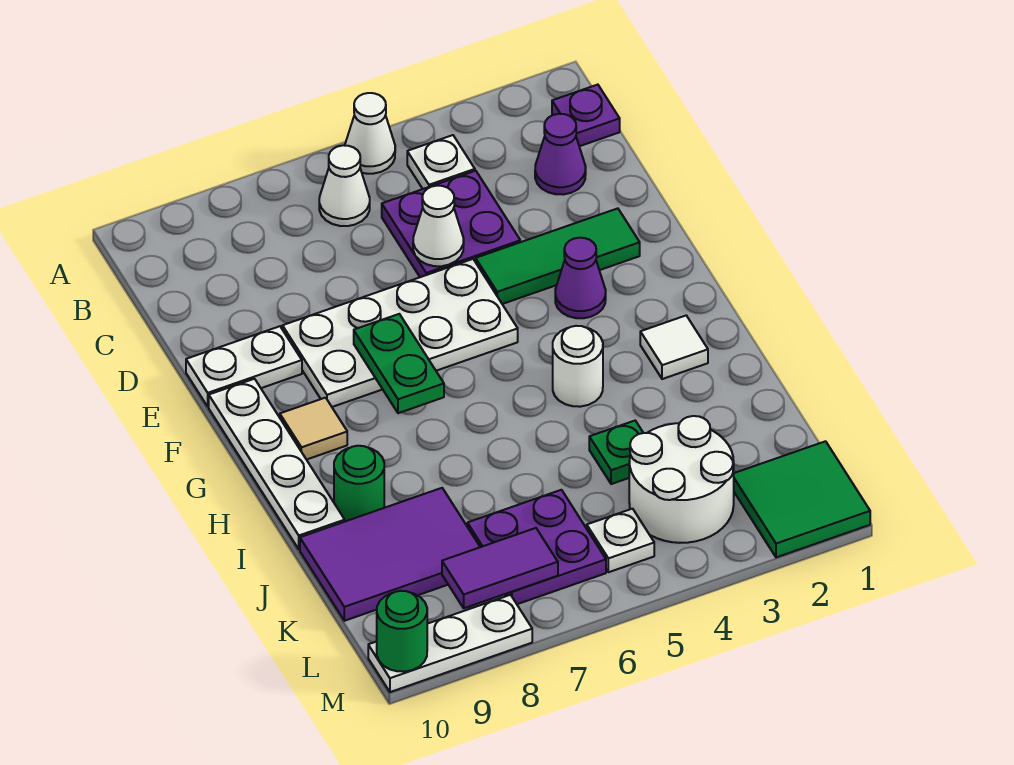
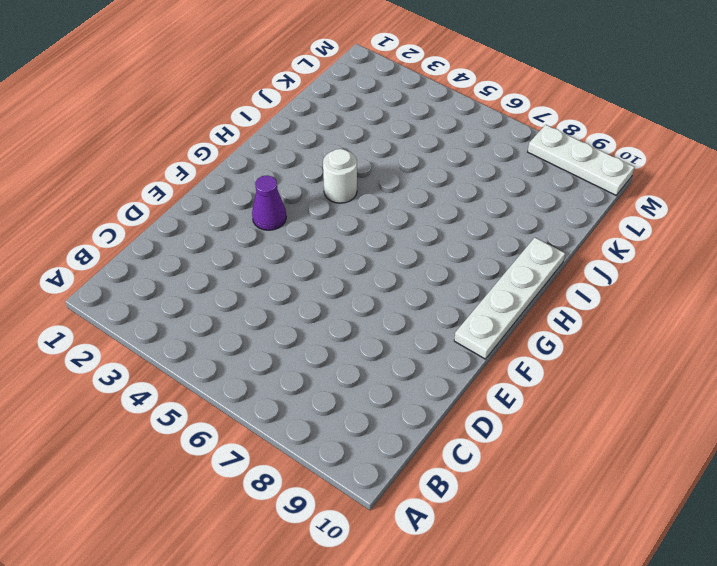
none -> white cone A5 level 1
none -> purple plate B1 level 1
none -> white plate B4 level 1

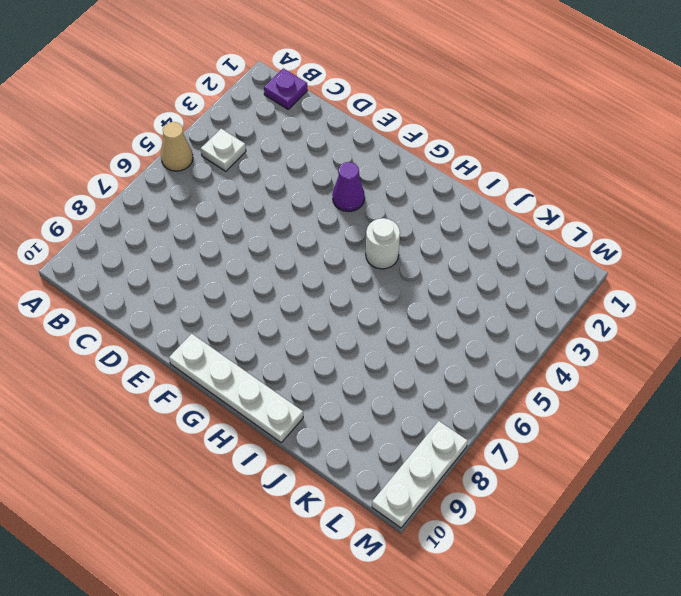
tan cone A5 level 1 -> white cone A5 level 1
none -> white cone B6 level 1
none -> purple cone C2 level 1
none -> purple plate C4:D5 level 1

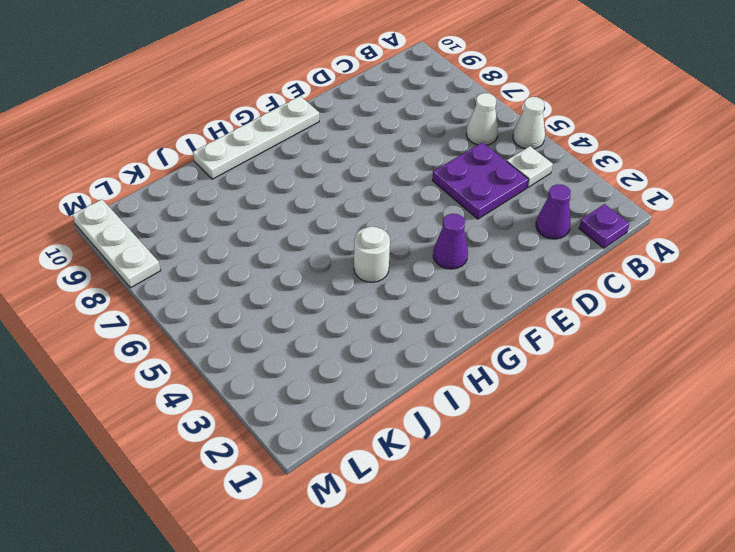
none -> green tile E2:E4 level 1
none -> white plate E5:F8 level 1
none -> white plate E9:E10 level 1

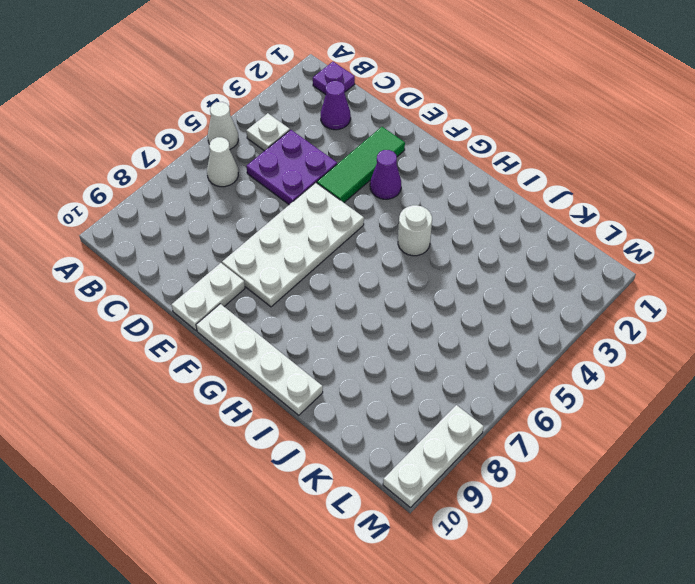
none -> tan tile G9 level 1
none -> white tile H2 level 1
none -> green round brick I9 level 1

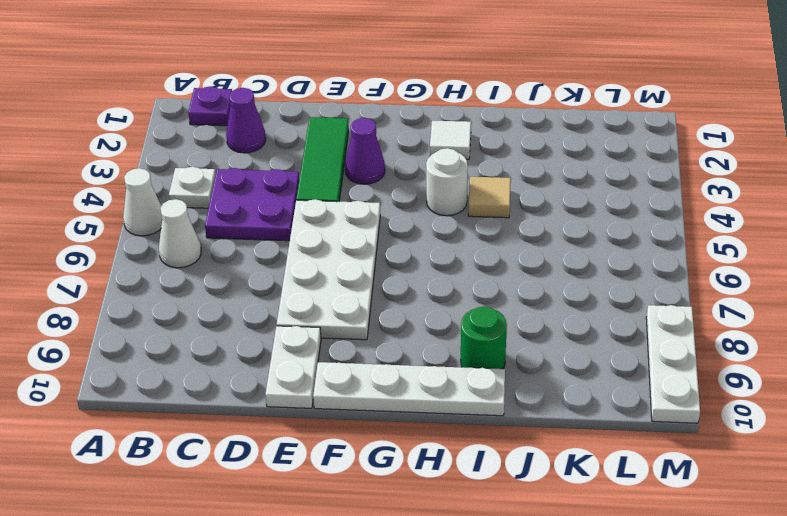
tan tile I4 level 1 -> tan tile G9 level 1
none -> green plate J4 level 1
none -> purple tile J8:K10 level 1
none -> white round brick K3:L4 level 1

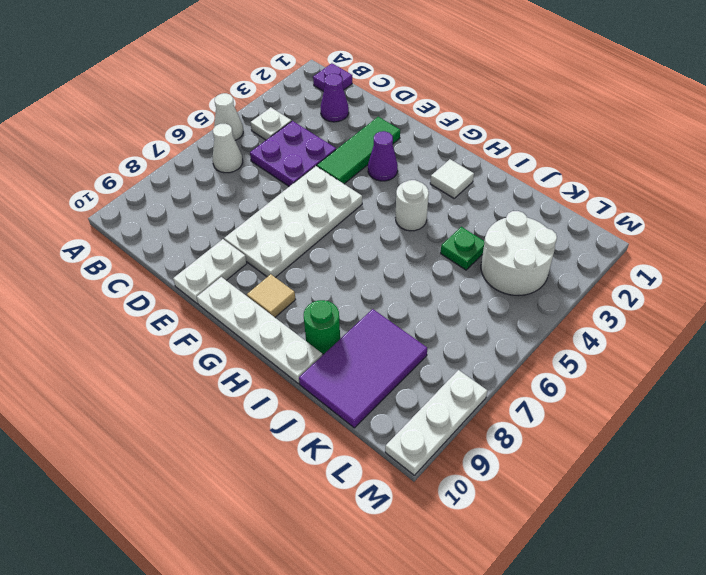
none -> purple plate K6:L7 level 1
none -> green tile L1:M2 level 1
none -> white plate L5 level 1

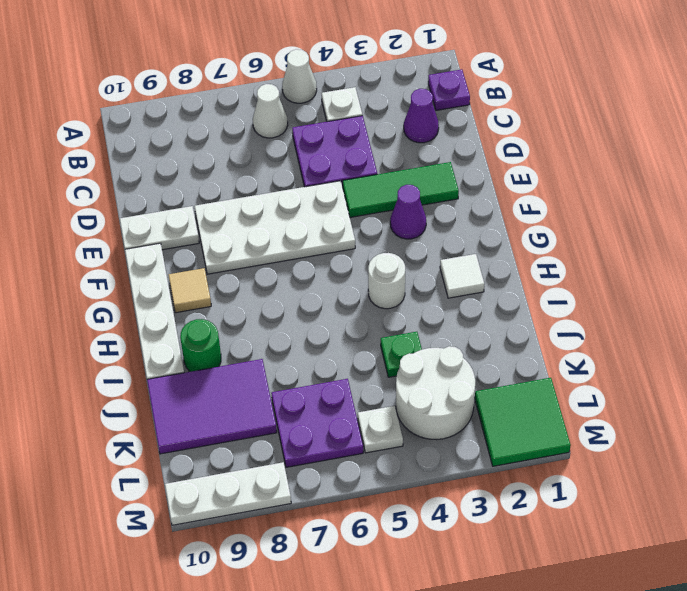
none -> white cone D5 level 2
none -> green plate F7:G7 level 2
none -> purple tile L7:L8 level 2

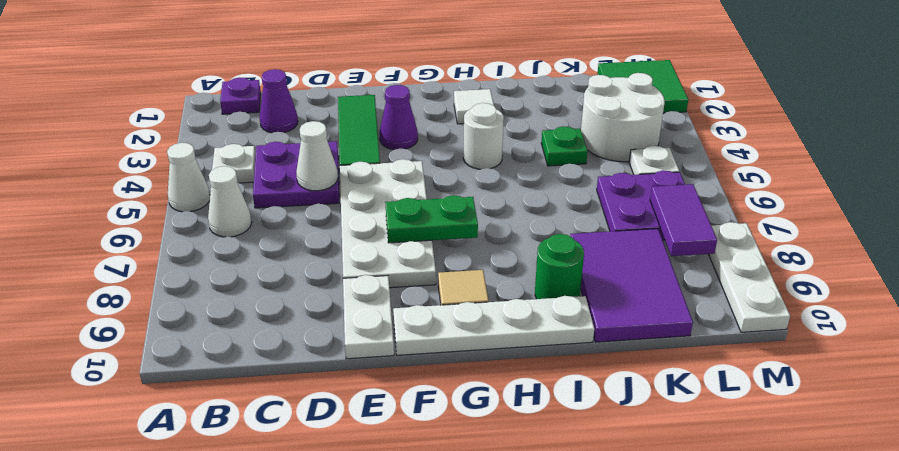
none -> green round brick M10 level 2

